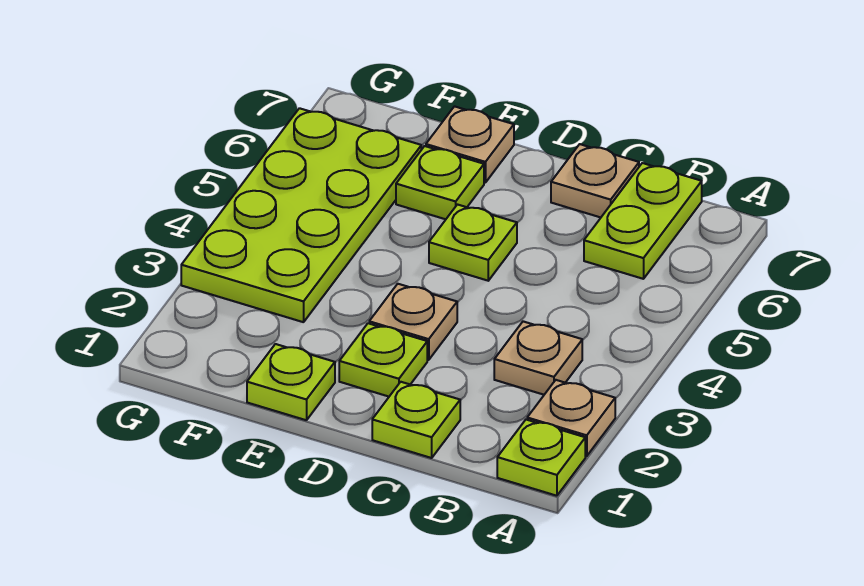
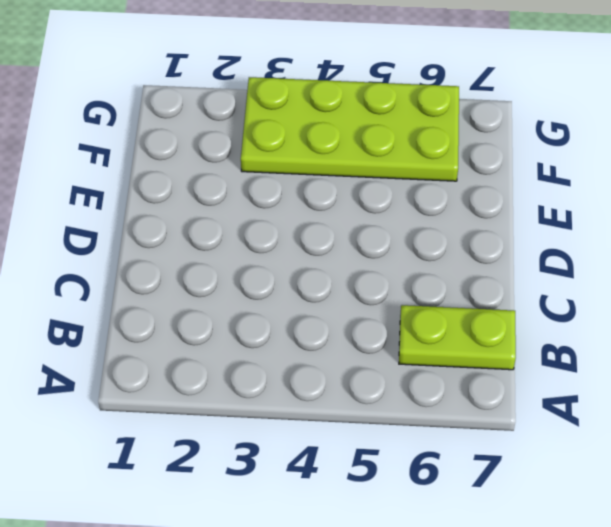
none -> lime plate A1 level 1
none -> tan plate A2 level 1
none -> tan plate B3 level 1

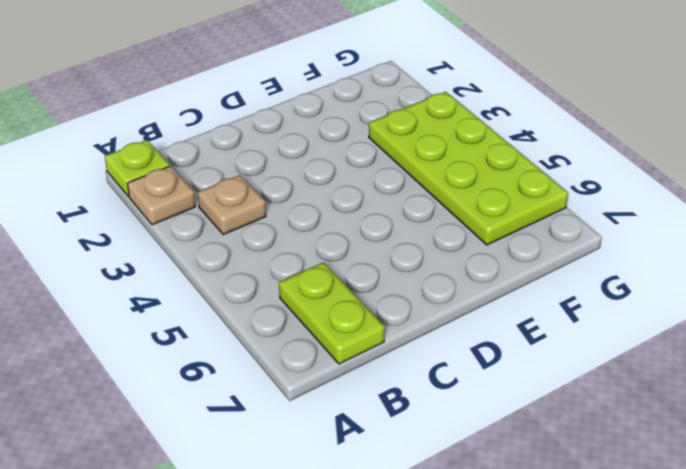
none -> lime plate C1 level 1
none -> tan plate C7 level 1
none -> lime plate D2 level 1

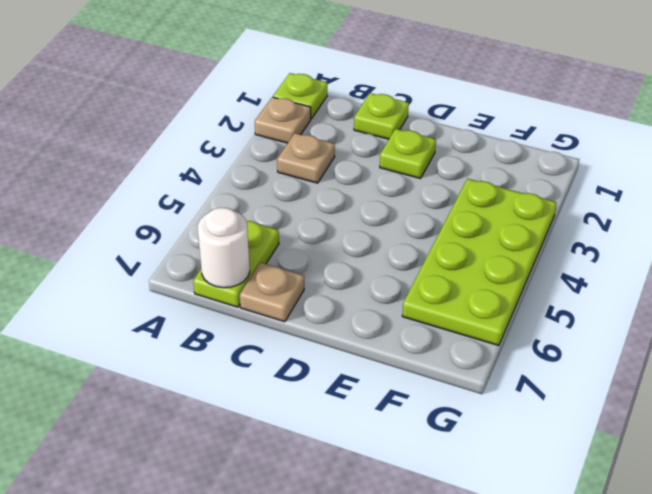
white round brick B7 level 2 -> none
none -> tan plate D3 level 1
none -> lime plate D5 level 1
none -> lime plate E1 level 1

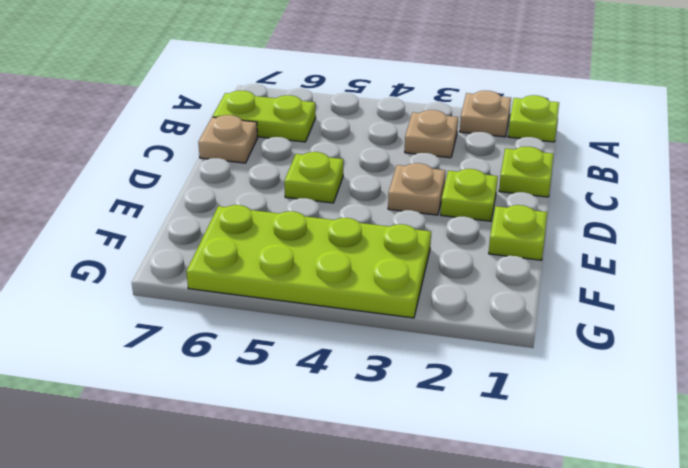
none -> lime plate E6 level 1
none -> tan plate E7 level 1

